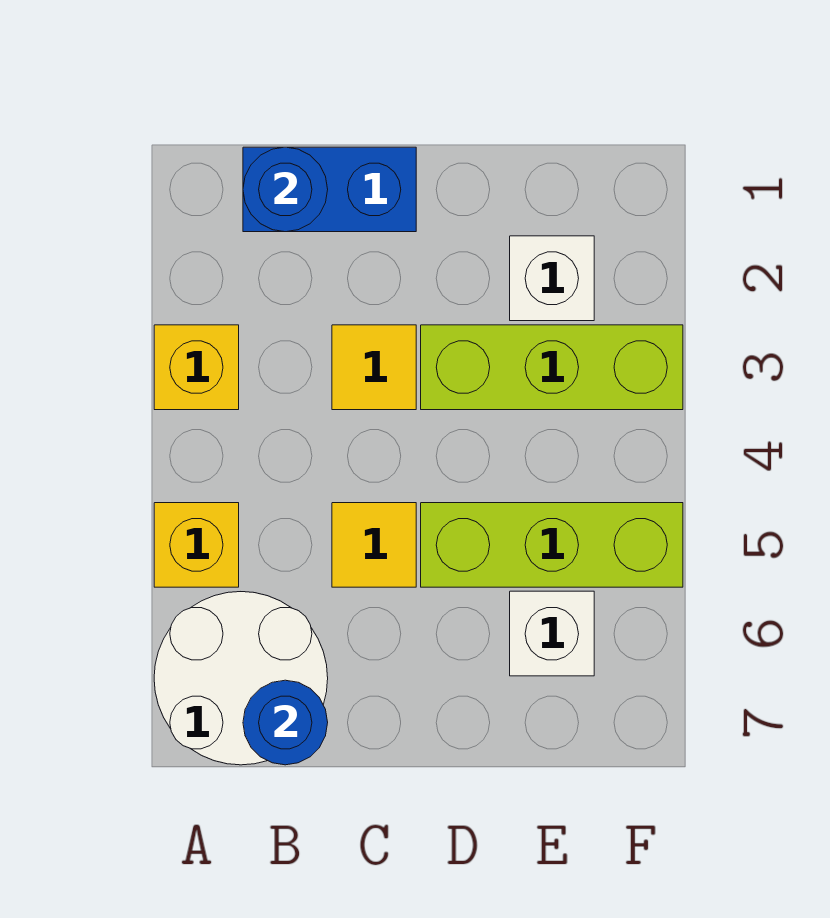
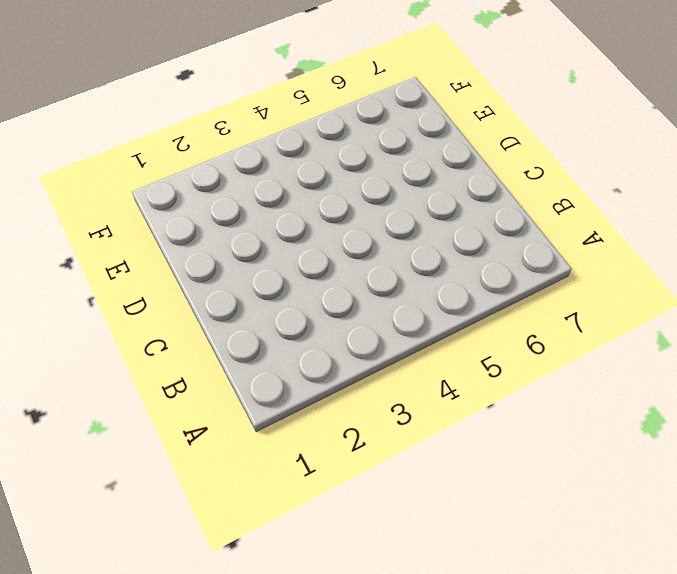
none -> yellow brick A3 level 1
none -> yellow brick A5 level 1
none -> white round brick A6:B7 level 1

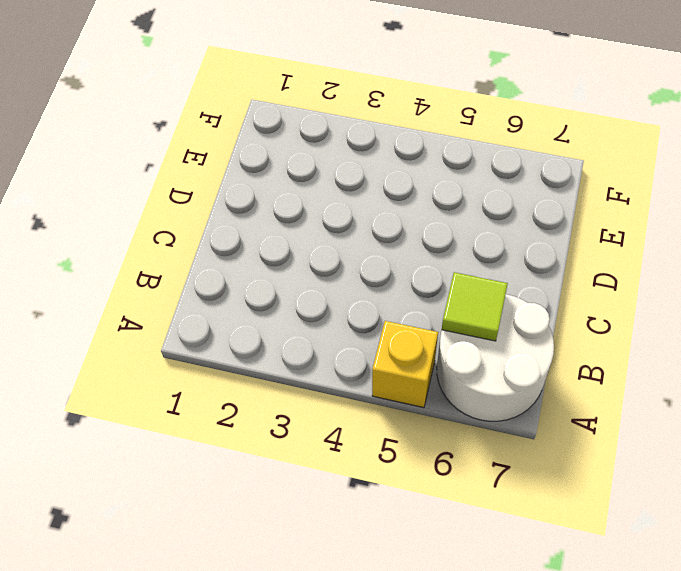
lime tile B6 level 2 -> none
none -> yellow brick A3 level 1
none -> blue brick B1:C1 level 1
none -> yellow tile C3 level 1

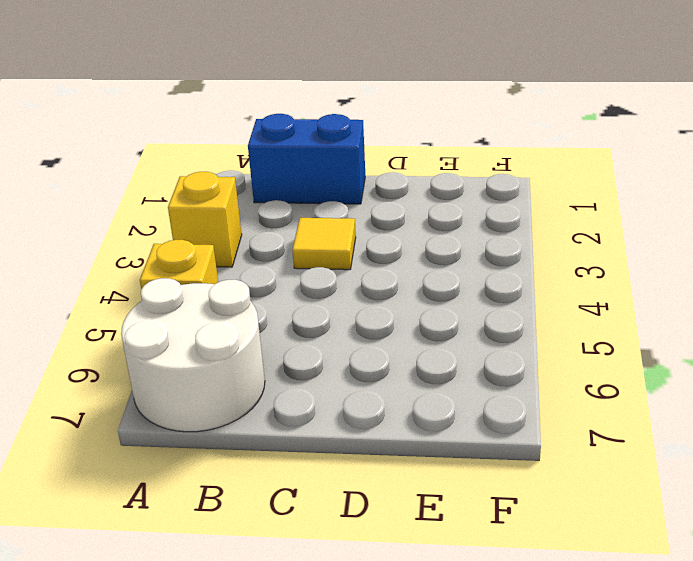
none -> yellow tile C5 level 1
none -> lime brick D3:F3 level 1
none -> lime brick D5:F5 level 1

